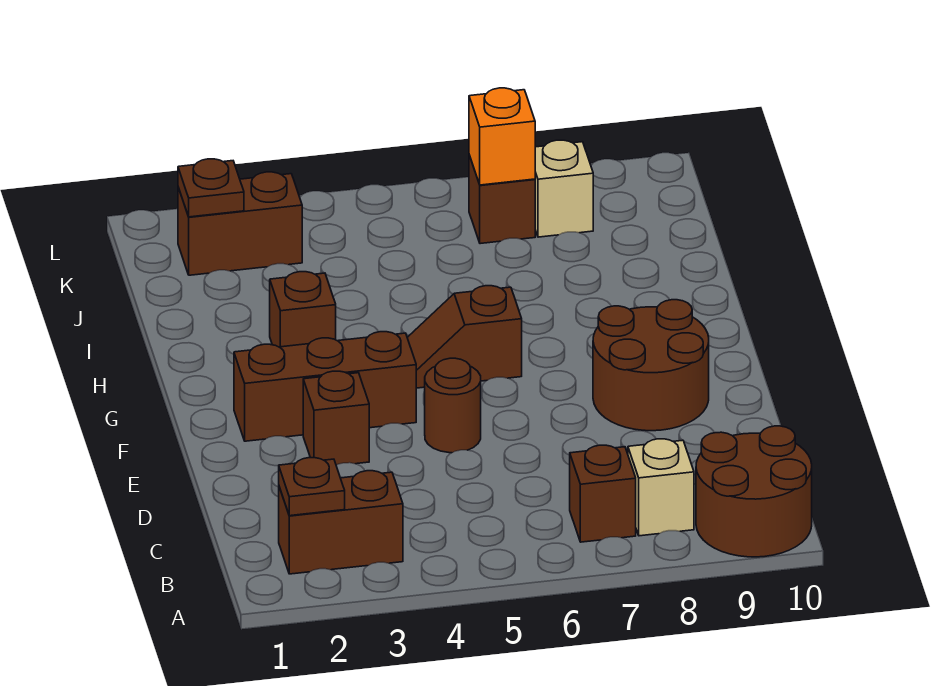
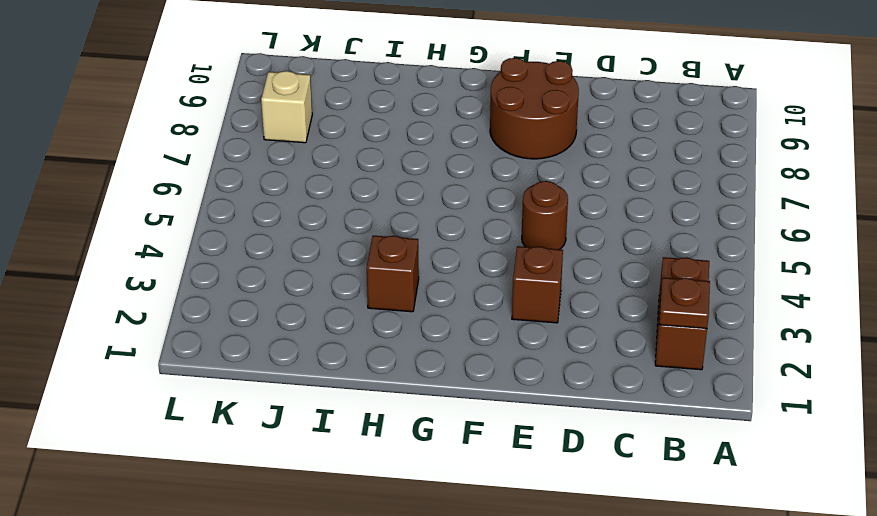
none -> brown round brick A9:B10 level 1
none -> brown brick B7 level 1
none -> tan brick B8 level 1

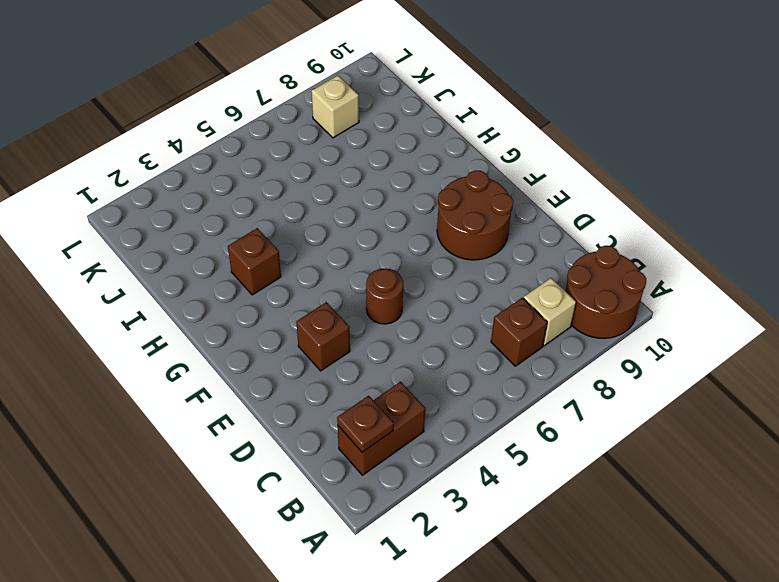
none -> brown brick F2:F4 level 1
none -> brown slope G5:G6 level 1 top 6
none -> brown brick K2:K3 level 1

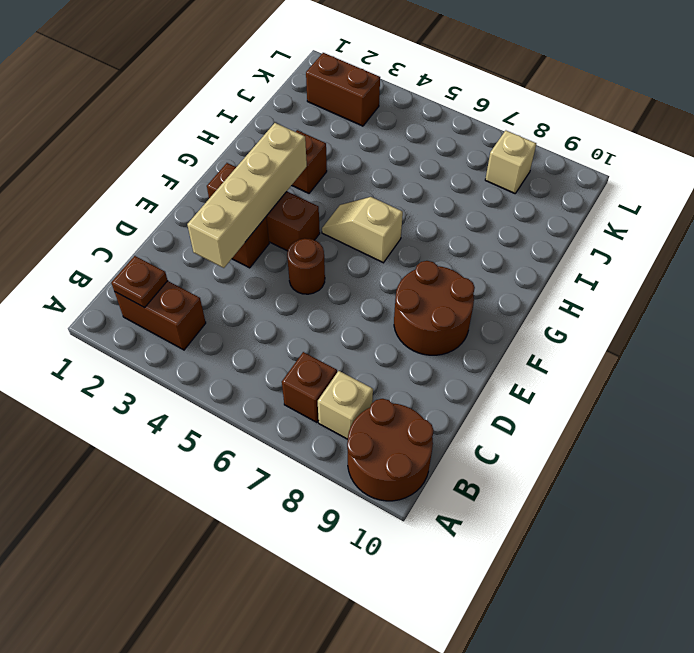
tan brick D3:G3 level 2 -> none
tan slope G5:G6 level 1 top 6 -> brown slope G5:G6 level 1 top 6
none -> brown brick K7 level 1
none -> brown plate K2 level 2
none -> orange brick K7 level 2

